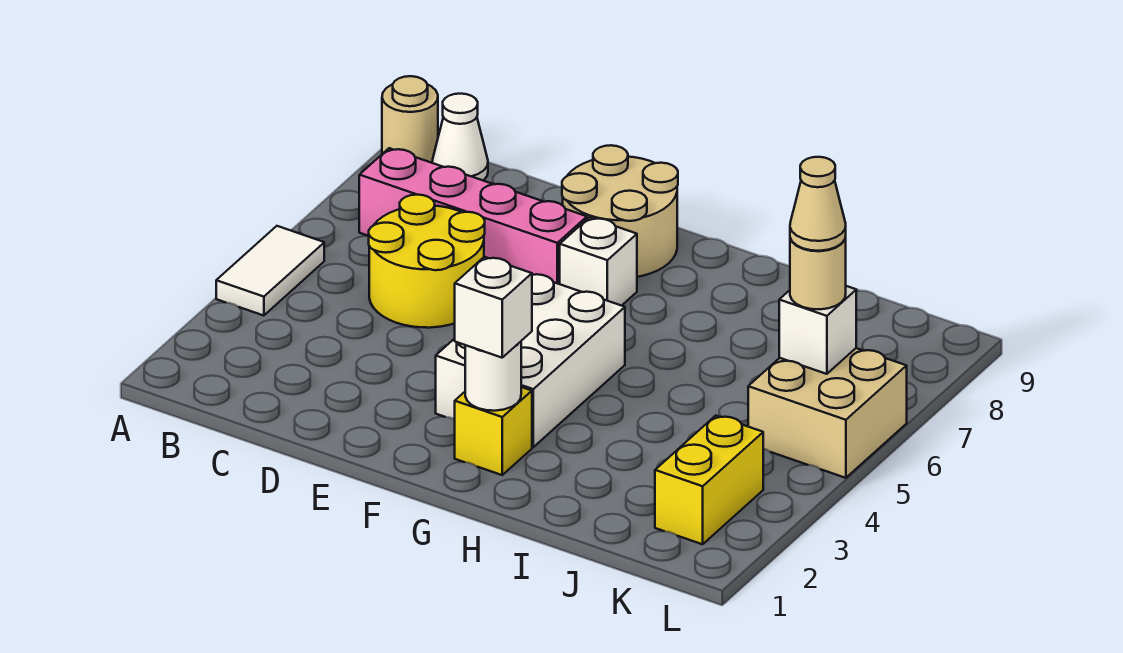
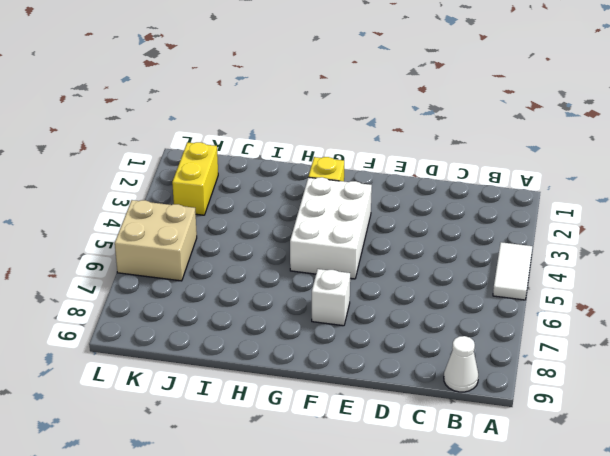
none -> tan round brick A9 level 1
none -> pink brick B7:E7 level 1
none -> yellow round brick C5:D6 level 1

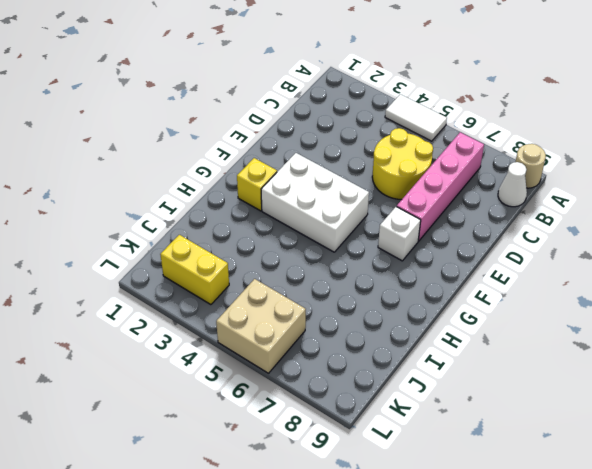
none -> tan round brick E8:F9 level 1
none -> white round brick G2 level 2
none -> white brick K6 level 2

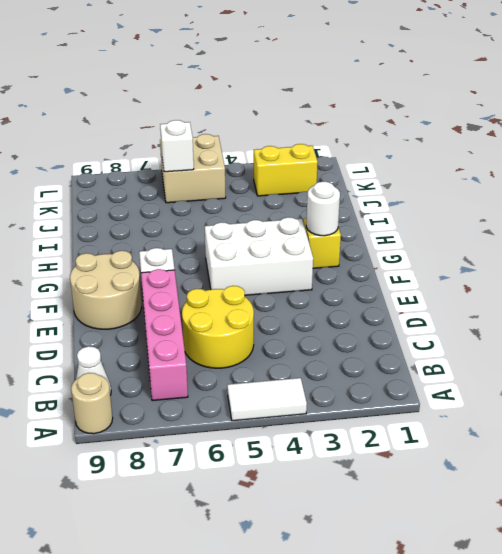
none -> white brick G2 level 3
none -> tan round brick K6 level 3
none -> tan cone K6 level 4

